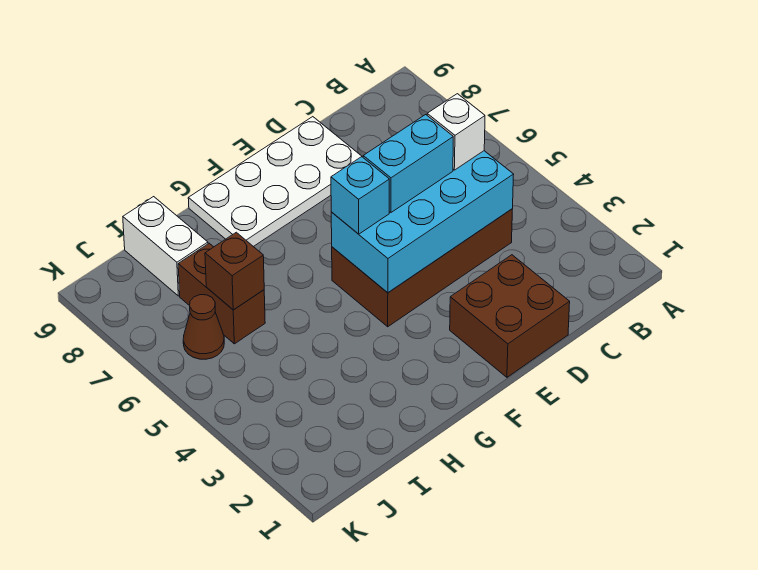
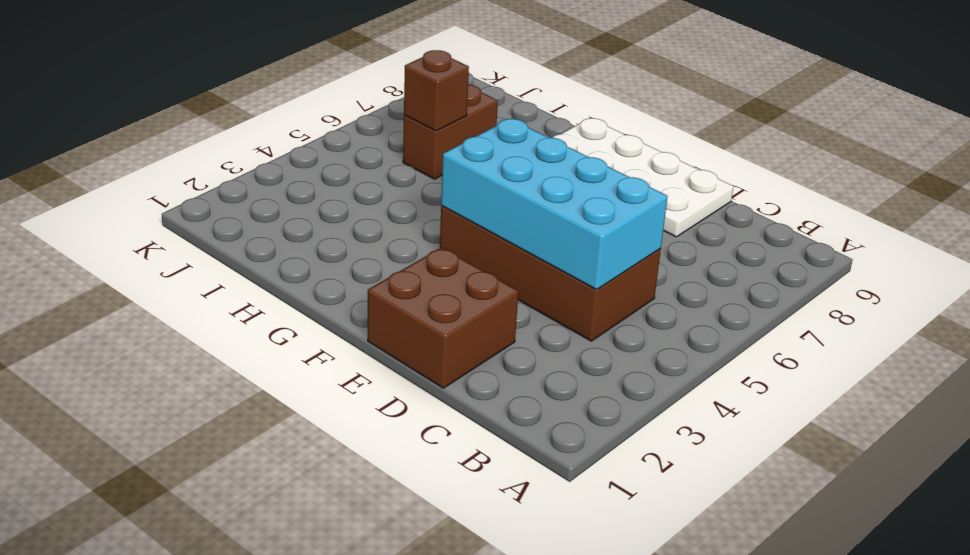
none -> white brick I8:I9 level 1
none -> brown cone J6 level 1

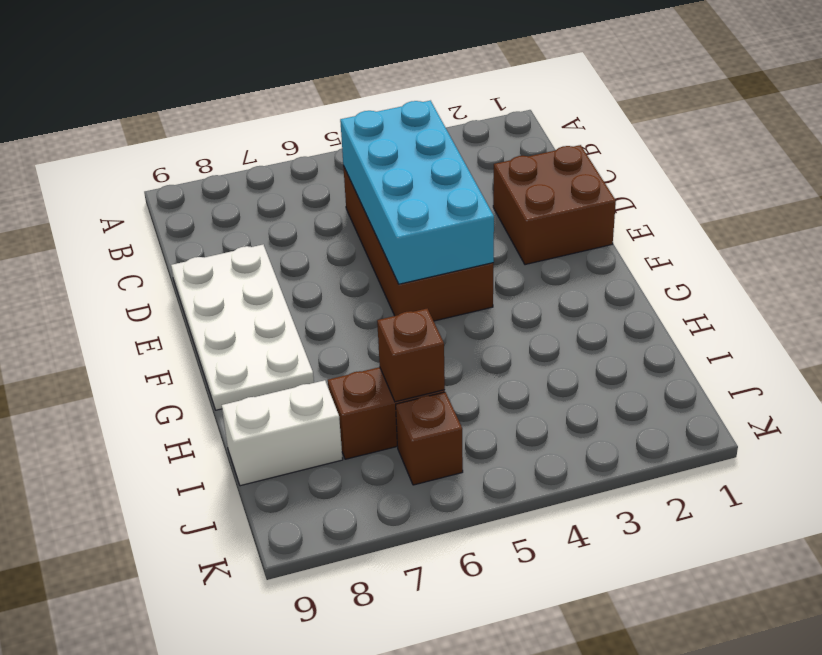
brown brick J6 level 1 -> brown cone J6 level 1
none -> white brick C5 level 3
none -> cyan brick D5:E5 level 3

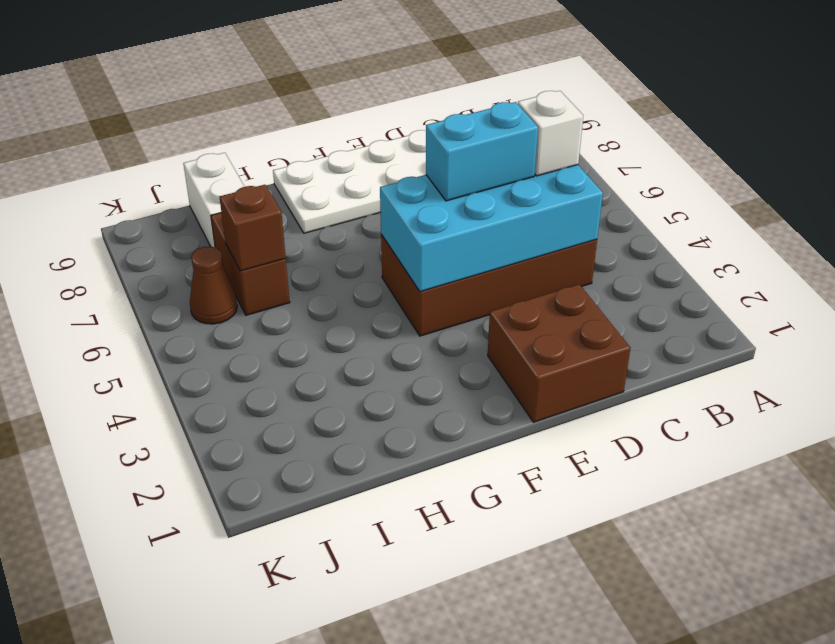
none -> cyan brick F5 level 3

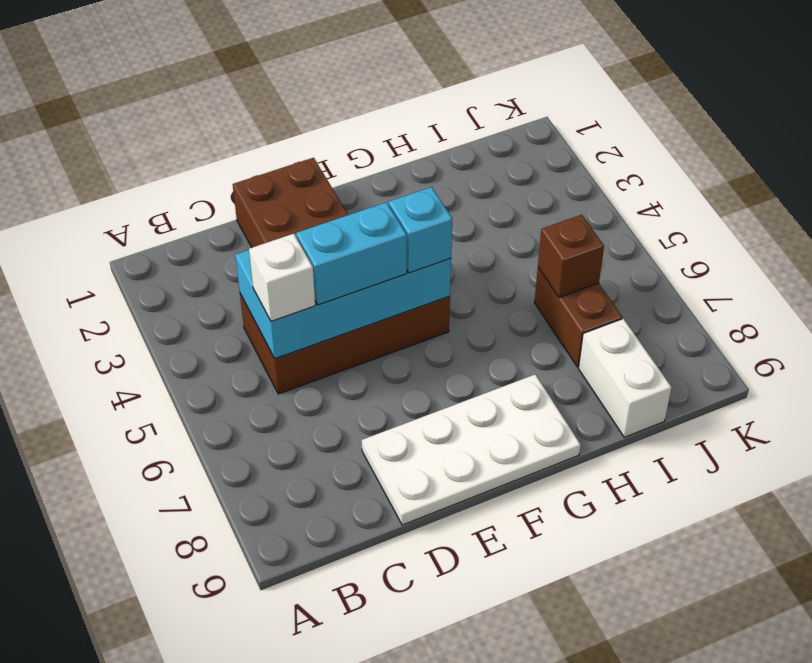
none -> brown cone J6 level 1

